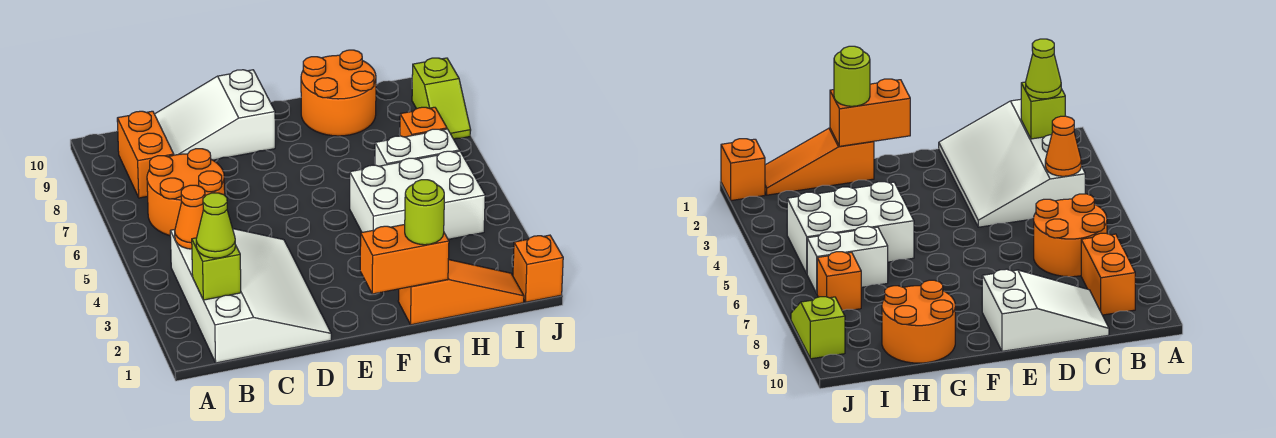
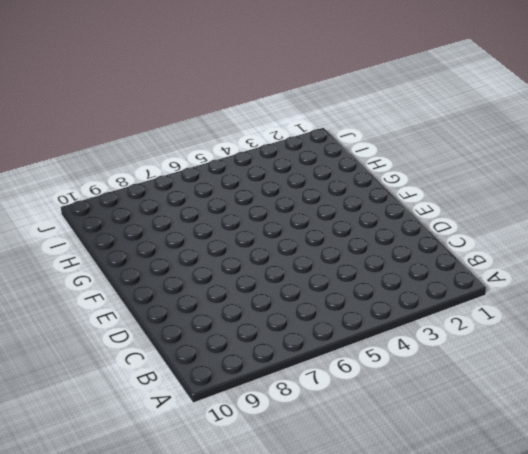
none -> white slope B1:D4 level 1 top B
none -> orange round brick B6:C7 level 1
none -> orange brick B8:B9 level 1

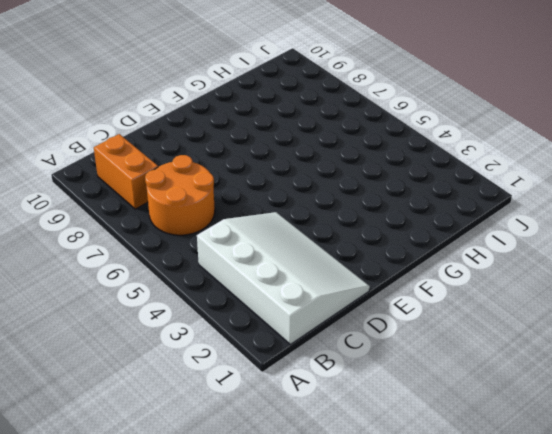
none -> white slope C9:E10 level 1 top E
none -> orange slope G1:I1 level 1 top G
none -> white brick G4:I5 level 1

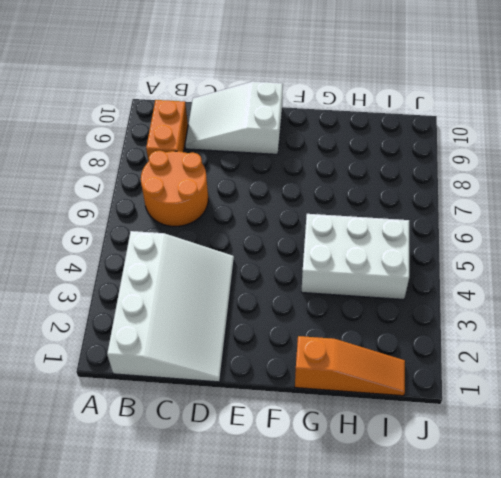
none -> orange round brick G9:H10 level 1
none -> white brick H6:I6 level 1
none -> orange brick I7 level 1

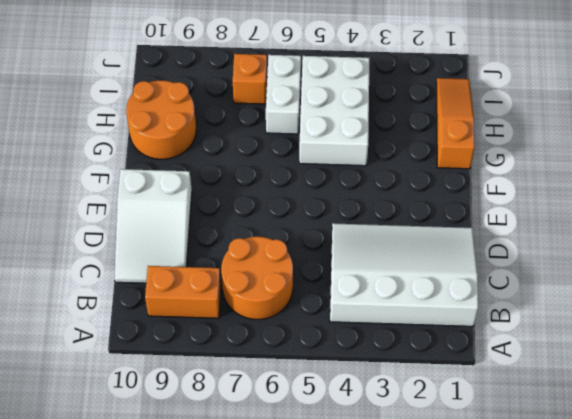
none -> orange brick J1 level 1
none -> lime slope J8:J9 level 1 top 9
none -> lime brick B2 level 2

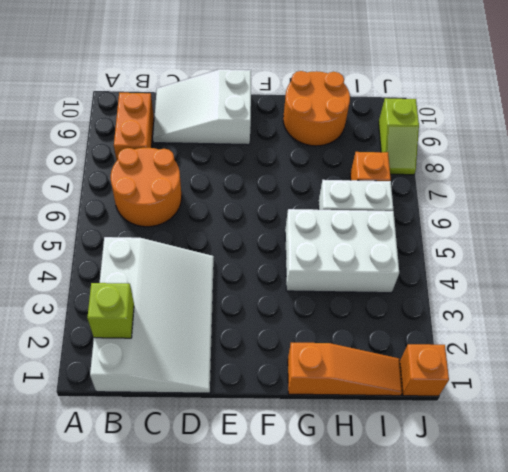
none -> orange cone B4 level 2
none -> orange brick F1:G1 level 2
none -> lime cone B2 level 3

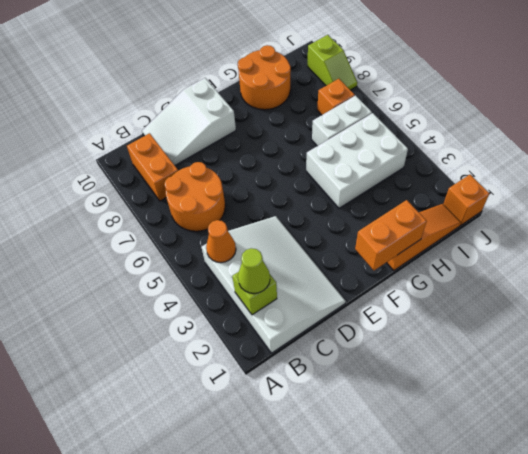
none -> lime round brick G1 level 3

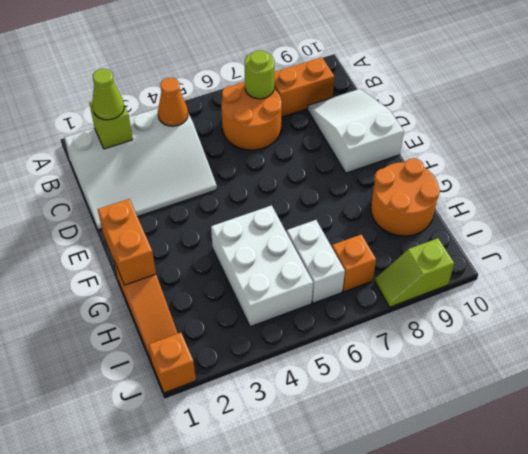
lime round brick B7 level 2 -> lime round brick G1 level 3

